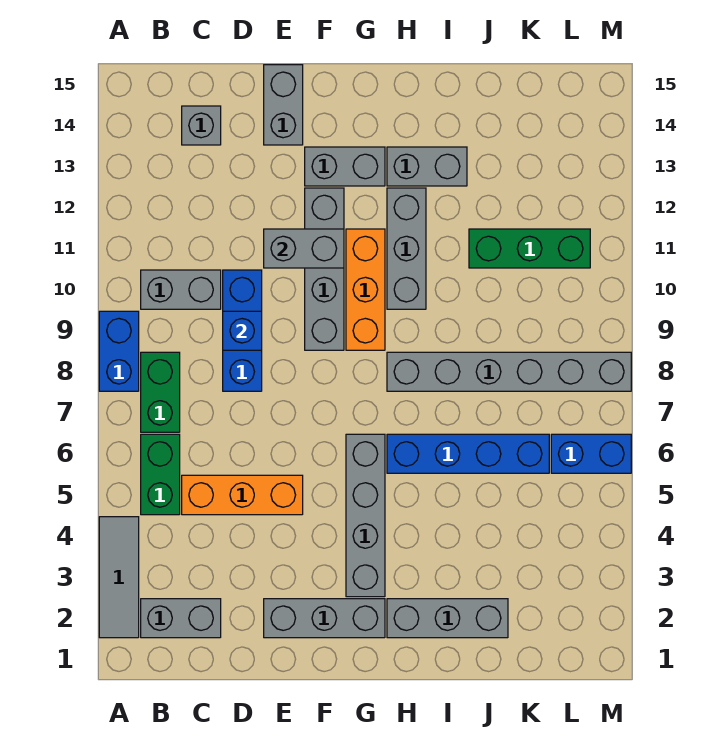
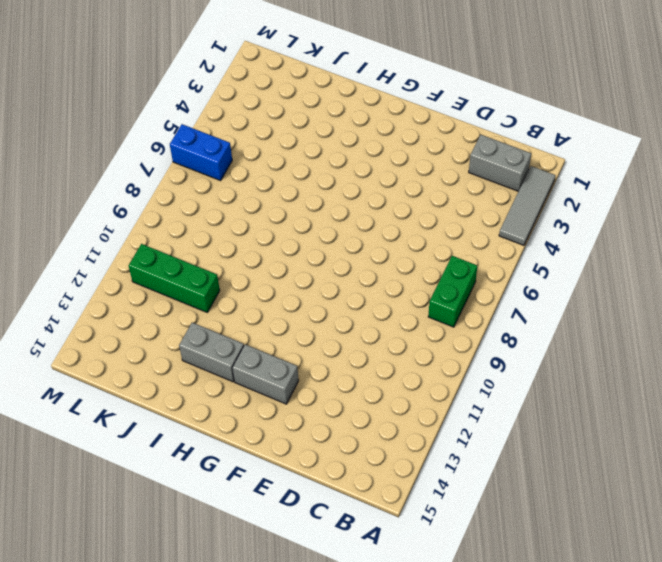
none -> blue brick A8:A9 level 1
none -> green brick B5:B6 level 1
none -> grey brick B10:C10 level 1

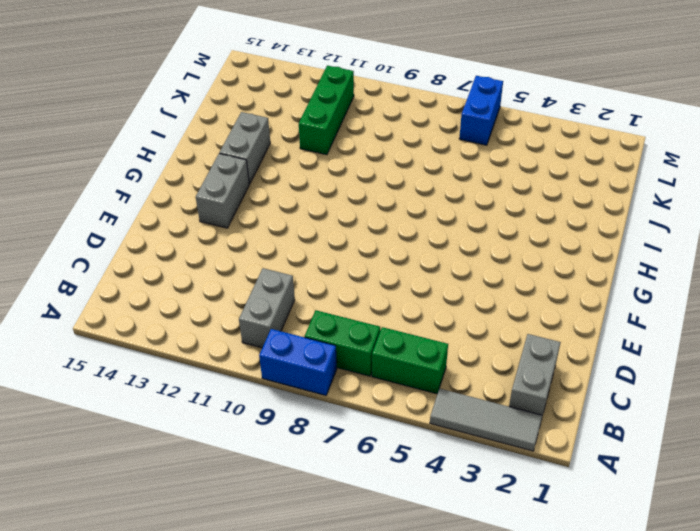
none -> orange brick C5:E5 level 1
none -> grey brick C14 level 1
none -> blue brick D8:D10 level 1

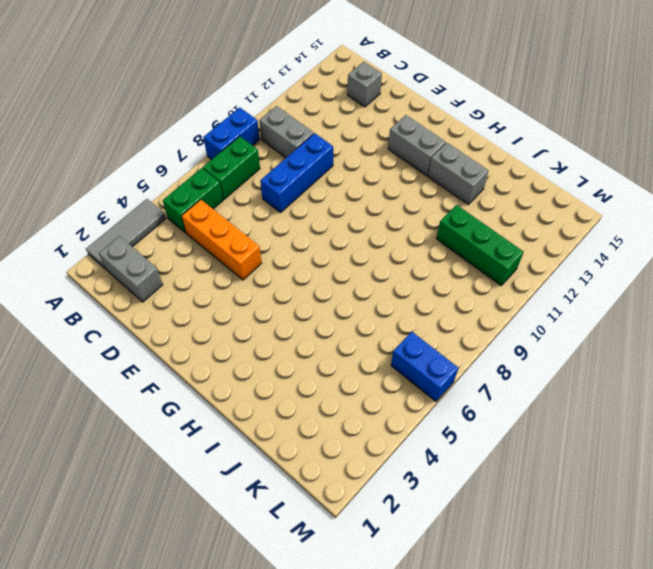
none -> grey brick E2:G2 level 1
none -> grey brick E14:E15 level 1
none -> grey brick F9:F12 level 1

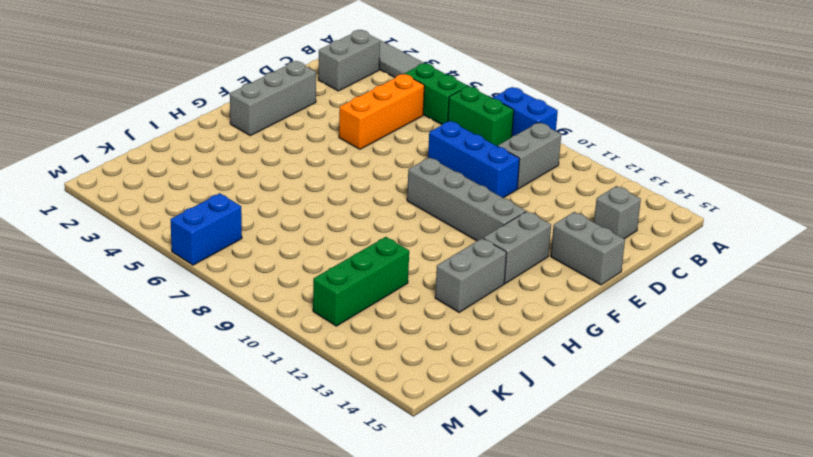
none -> grey brick G3:G6 level 1
none -> orange brick G9:G11 level 1
none -> grey brick H2:J2 level 1

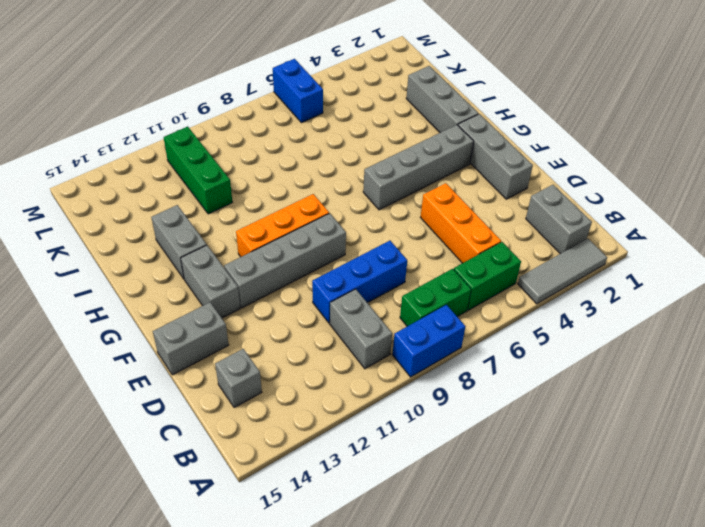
none -> blue brick H6:K6 level 1
none -> grey brick H8:M8 level 1
none -> grey brick H10:H12 level 1

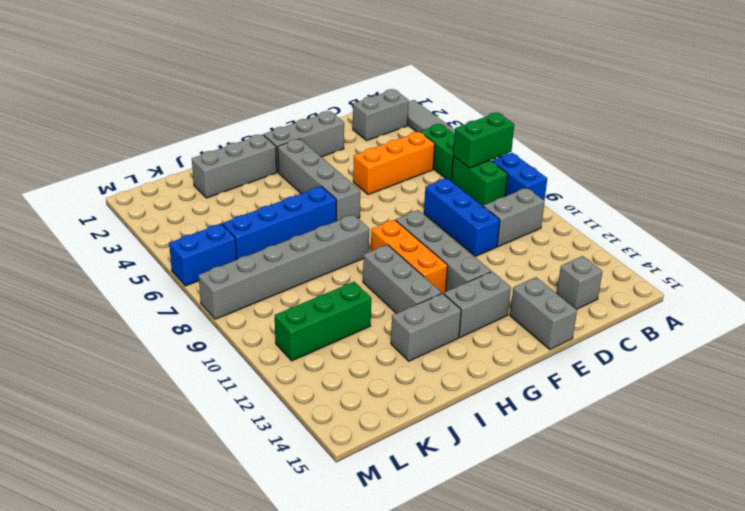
green brick A7:B7 level 2 -> none
none -> blue brick D9 level 2
none -> grey brick E11:F11 level 2

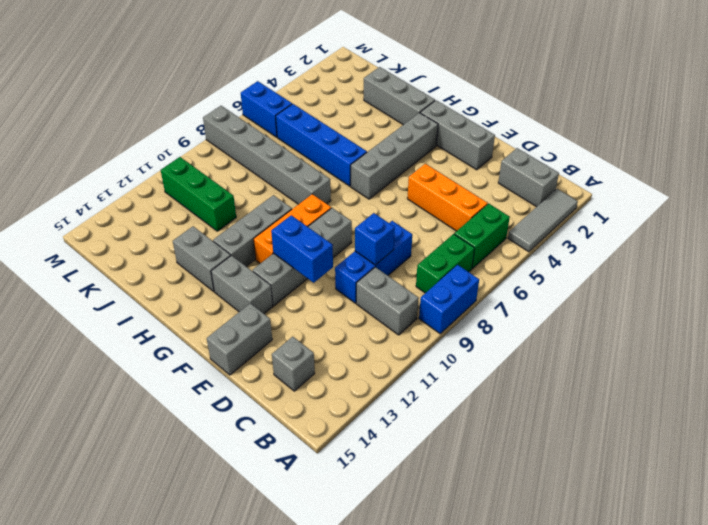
blue brick E11:F11 level 2 -> grey brick E11:F11 level 2

